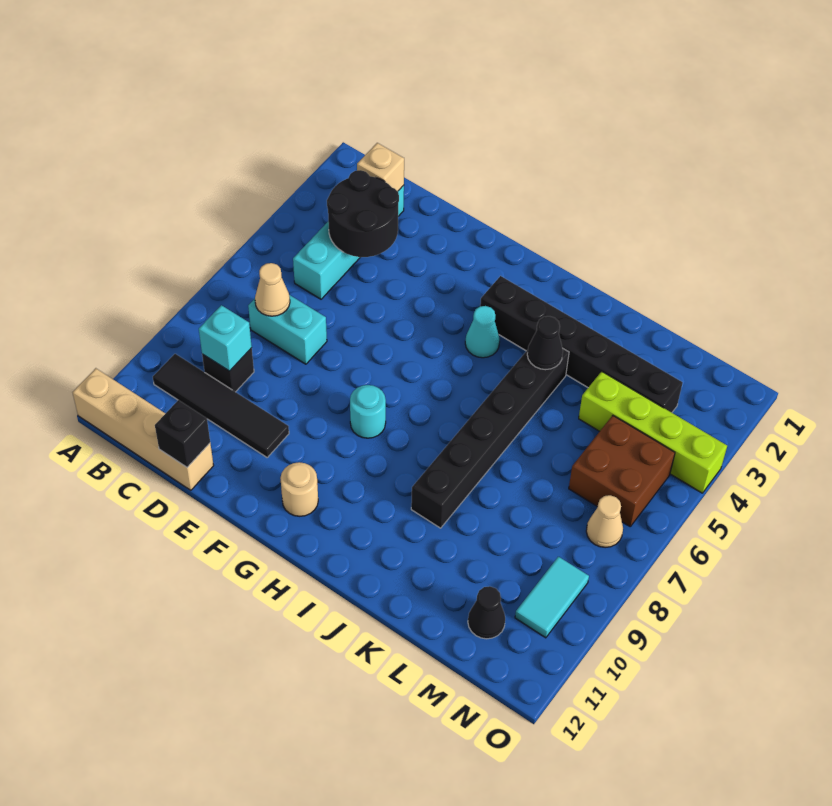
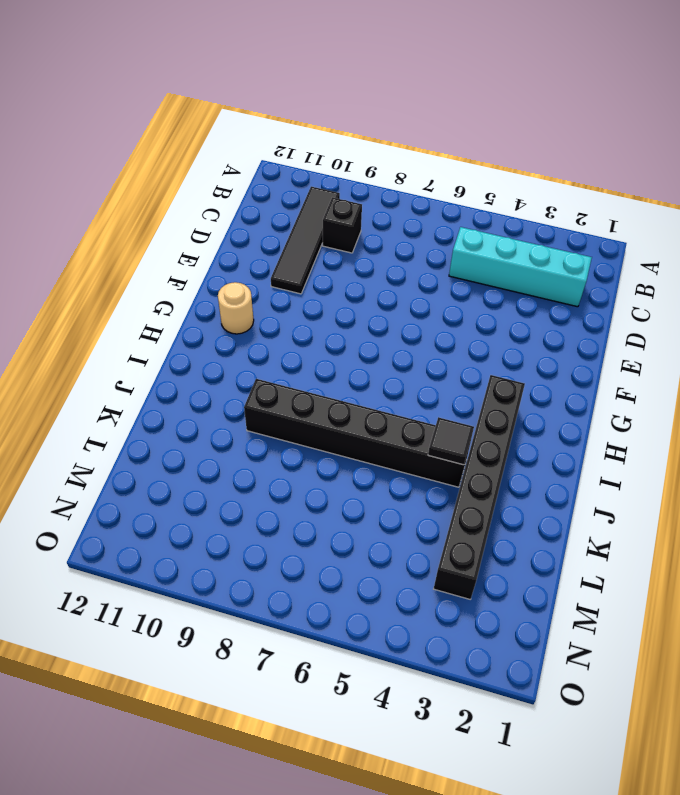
black tile J4 level 2 -> black cone J4 level 2
none -> tan brick A12:D12 level 1
none -> cyan brick C7:D7 level 1
none -> cyan round brick G8 level 1

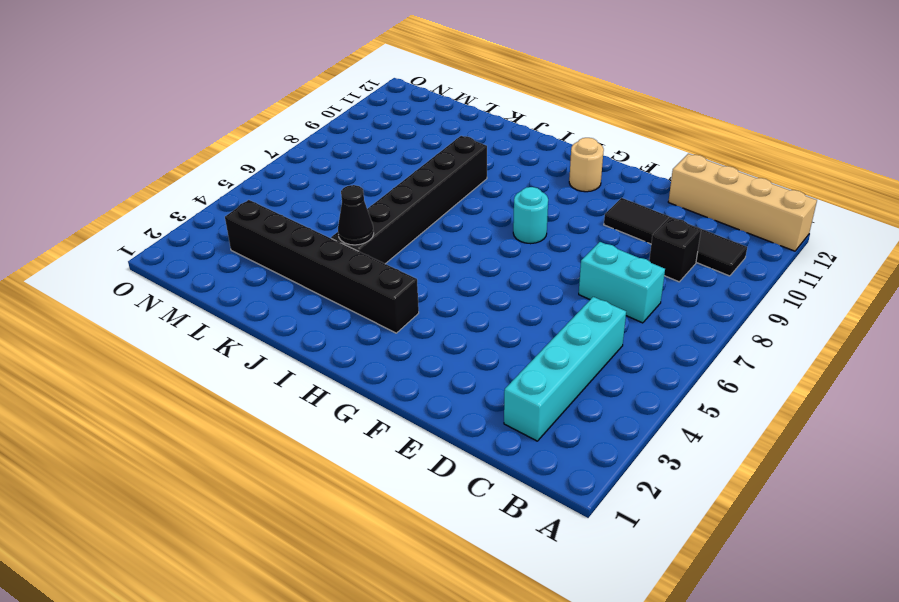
none -> cyan cone H4 level 1
none -> lime brick L4:O4 level 1
none -> brown brick M5:N6 level 1

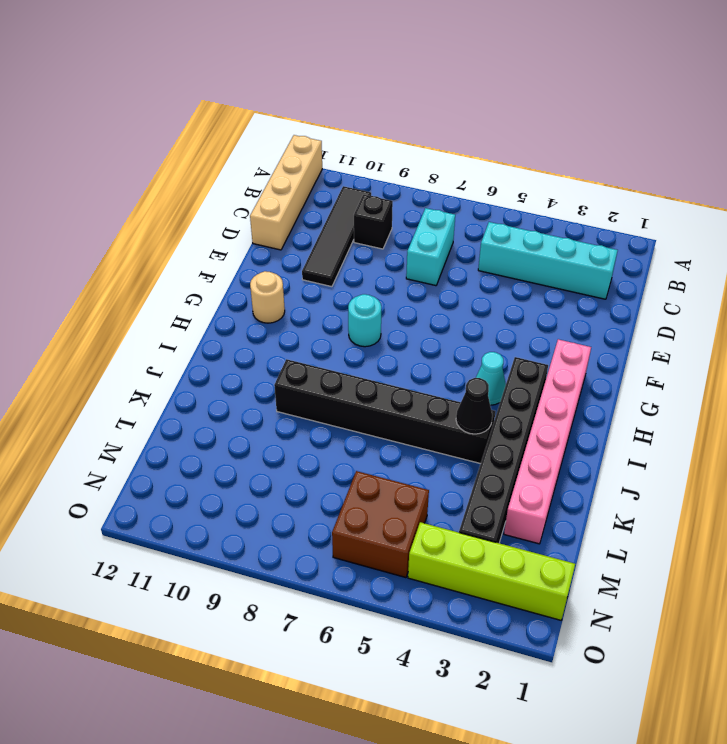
pink brick G2:L2 level 1 -> none
lime brick N1:N4 level 1 -> lime brick L4:O4 level 1
none -> black cone M11 level 1
none -> tan cone N7 level 1
none -> cyan tile N9:N10 level 1

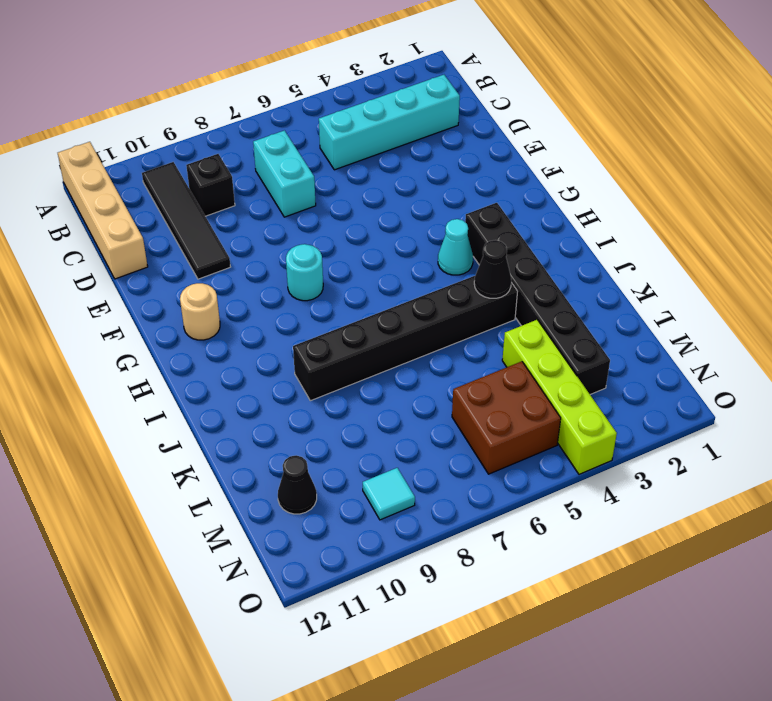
cyan tile N9 level 1 -> cyan tile N9:N10 level 1
none -> tan cone N7 level 1
none -> tan brick C2 level 2
none -> black round brick C3:D4 level 2

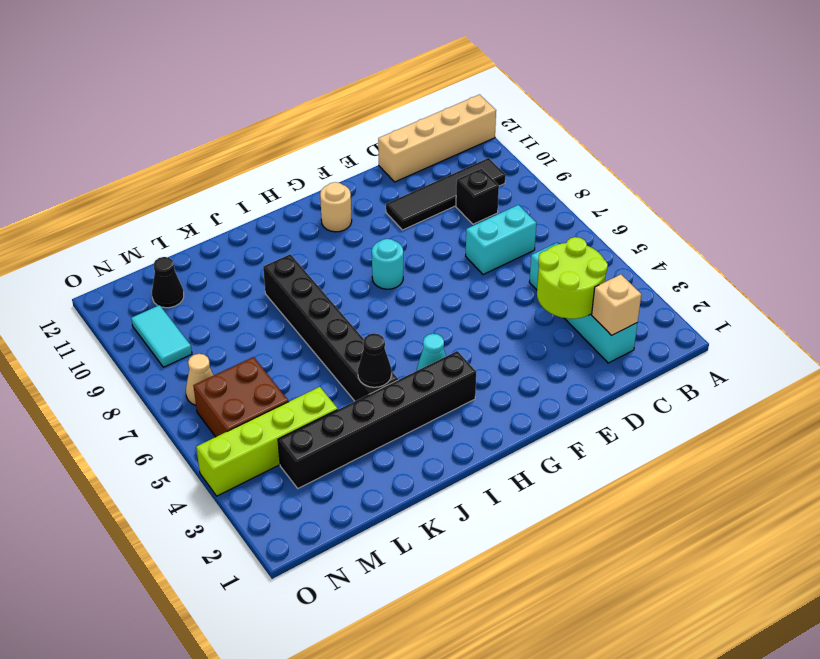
lime round brick C3:D4 level 2 -> black round brick C3:D4 level 2
none -> tan cone C7 level 2
none -> cyan brick C9 level 2
none -> black brick D12 level 2

